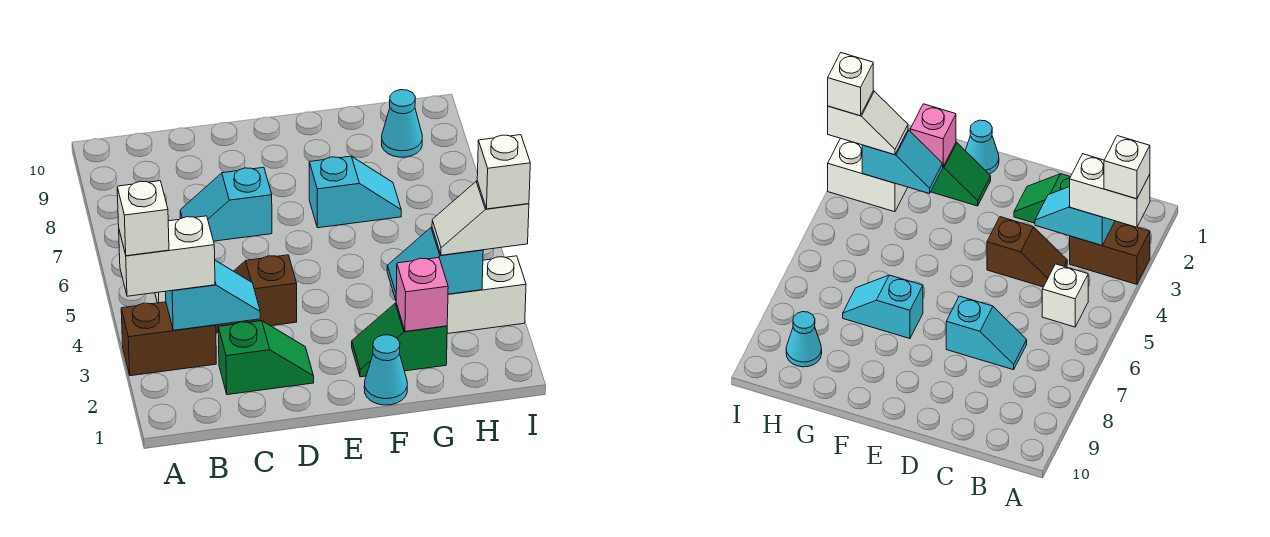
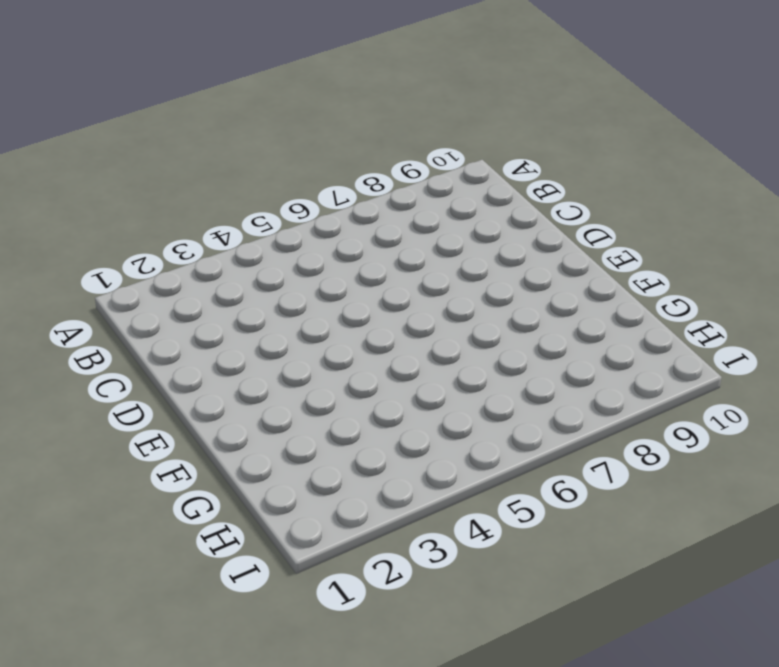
none -> brown brick A3:B3 level 1
none -> white brick B5 level 1
none -> green slope C2:D2 level 1 top C

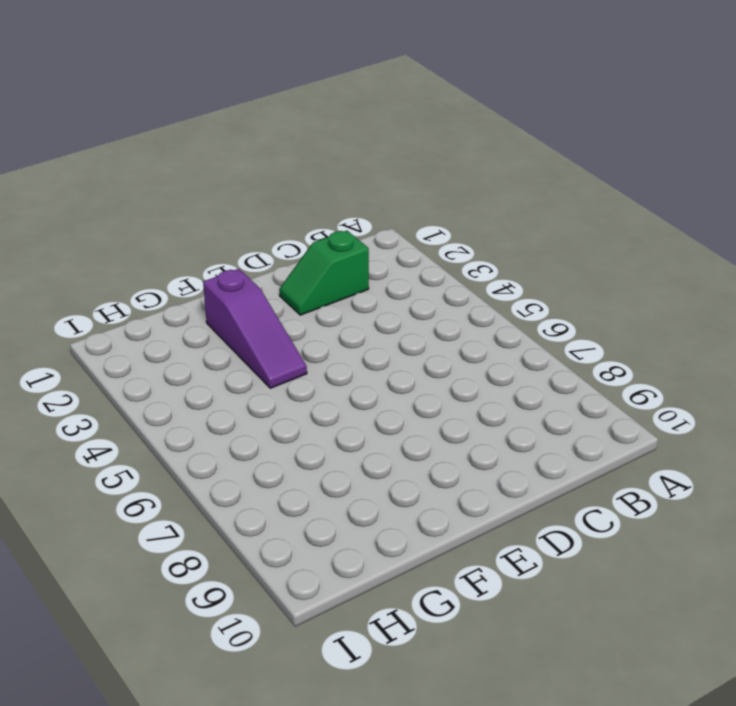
purple slope F2:F4 level 1 top 2 -> green slope F2:G2 level 1 top G
none -> brown brick A3:B3 level 1
none -> white brick B5 level 1
none -> brown slope C4:D4 level 1 top D

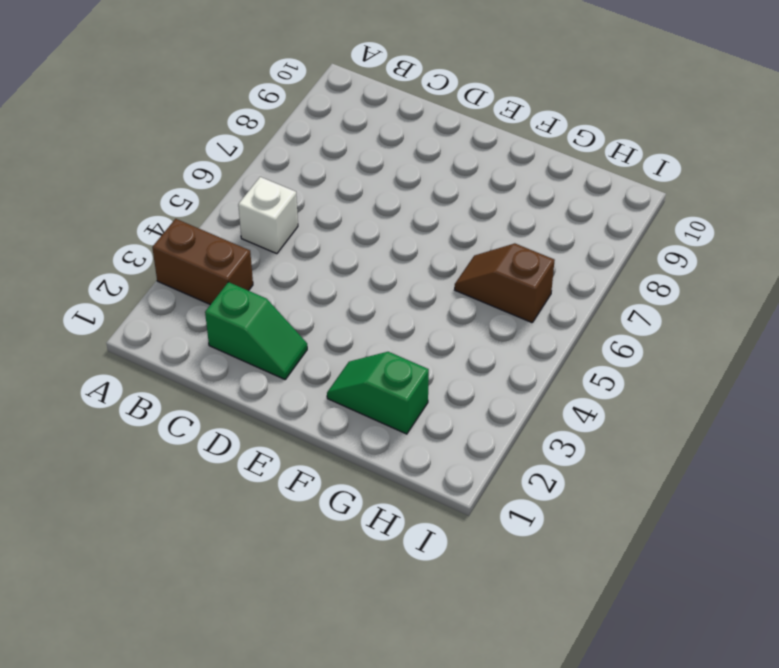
brown slope G6:H6 level 1 top H -> brown slope C4:D4 level 1 top D
none -> cyan slope C7:D7 level 1 top D
none -> cyan cone F1 level 1
none -> cyan slope F7:G7 level 1 top F

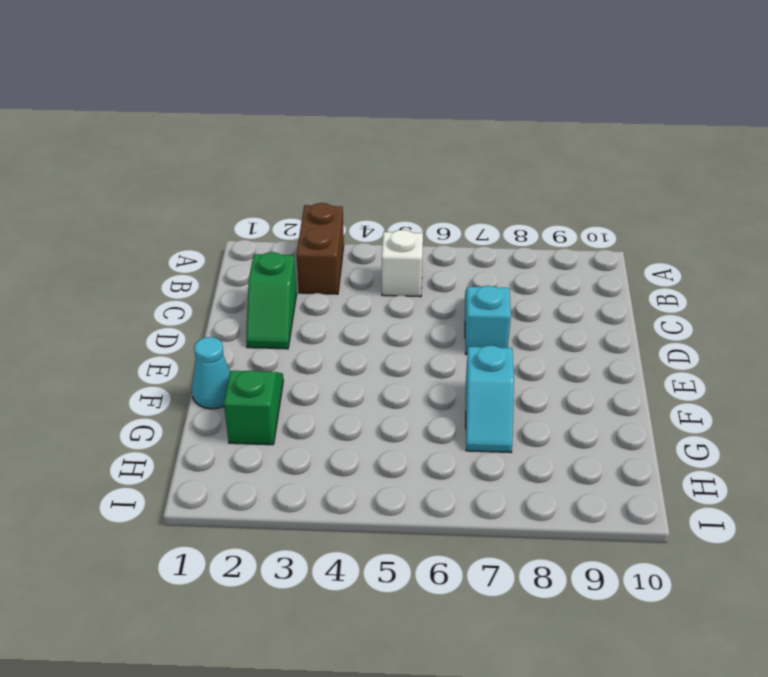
none -> brown slope C4:D4 level 1 top D
none -> white brick H3:I3 level 1
none -> cyan cone H9 level 1

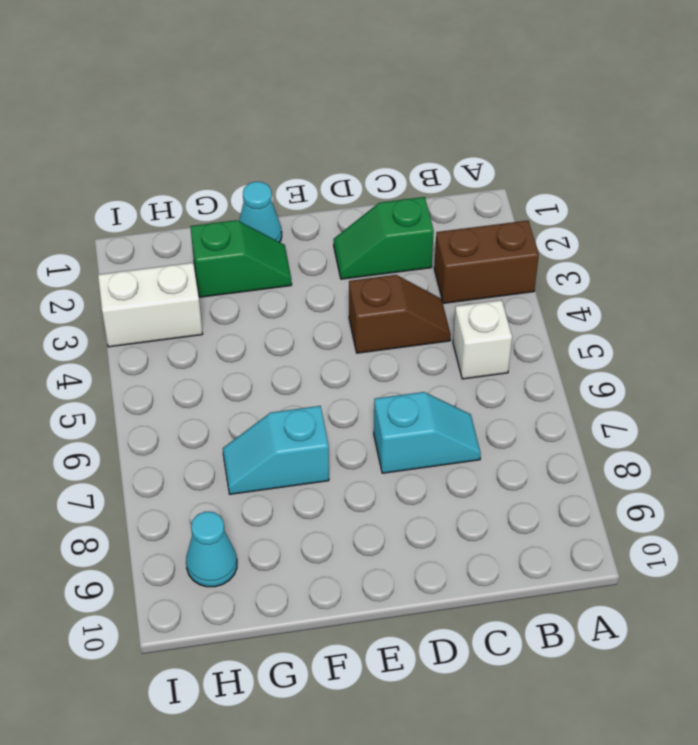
none -> cyan slope B3:C3 level 2 top B
none -> pink brick G2 level 2
none -> cyan slope G3:H3 level 2 top H

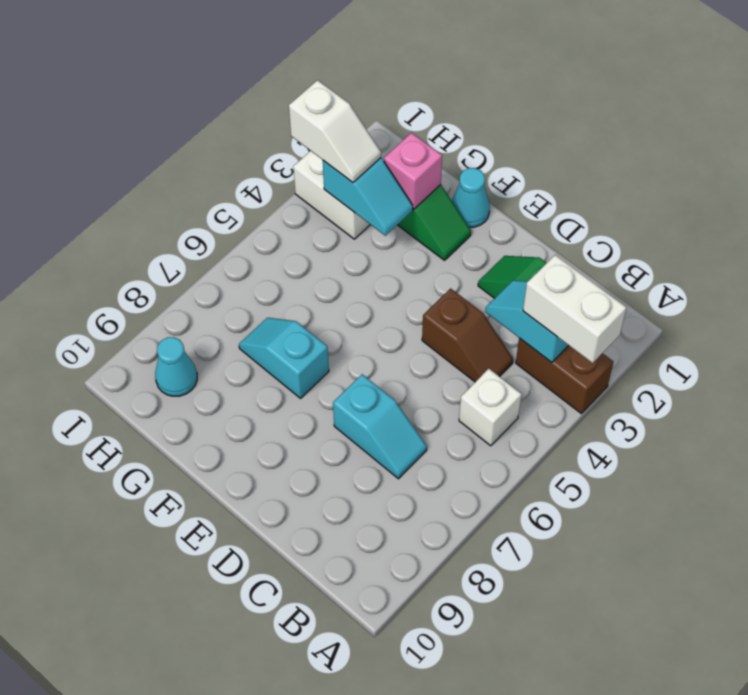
none -> white brick A3 level 4
none -> white brick I3 level 4

